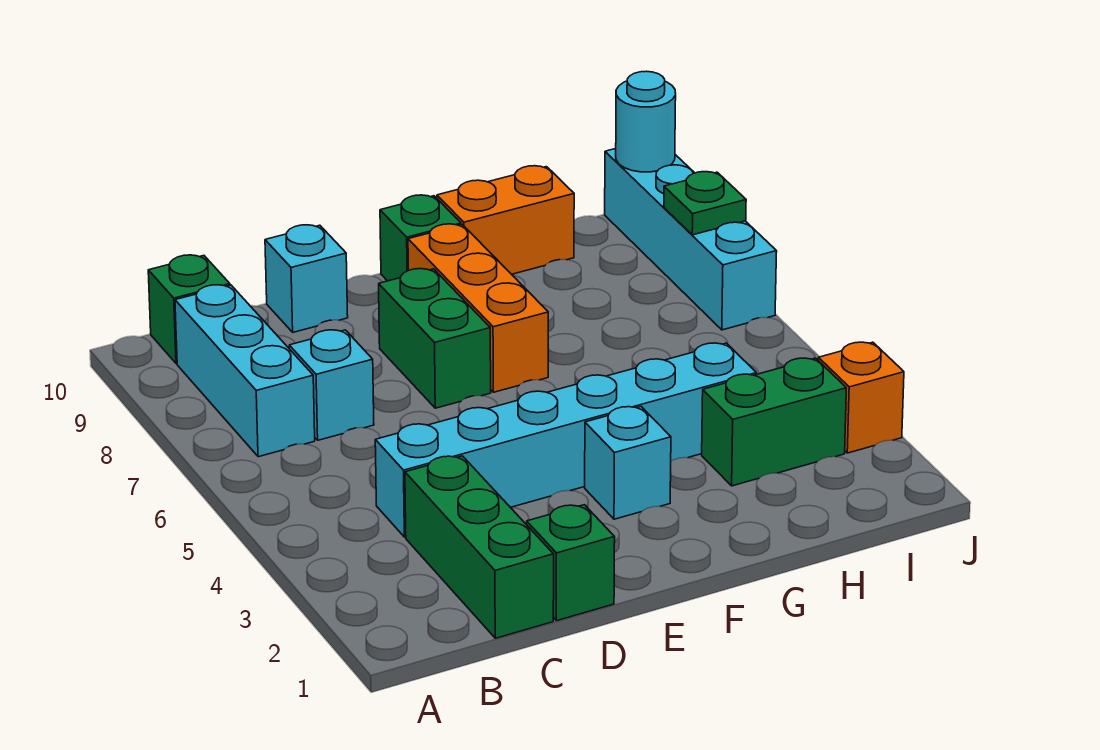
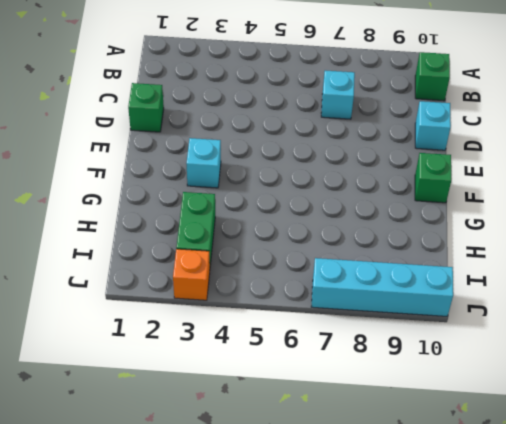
none -> cyan brick B7:B9 level 1
none -> green brick C1:C3 level 1
none -> cyan brick C4:H4 level 1

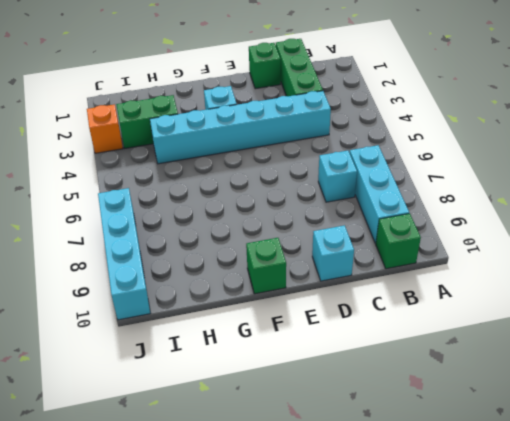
none -> green brick E7:E8 level 1
none -> orange brick F7:F9 level 1
none -> orange brick G10:H10 level 1

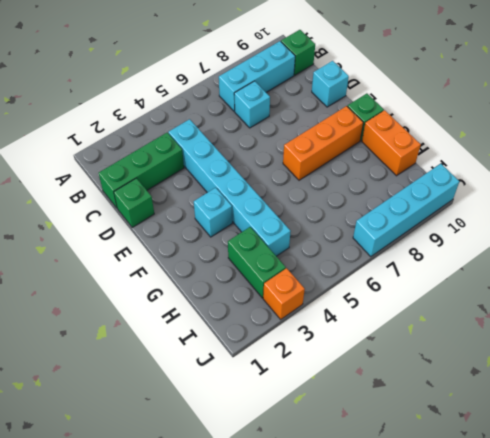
none -> green brick E7:E8 level 1
none -> green plate J8 level 2
none -> cyan round brick J10 level 2

